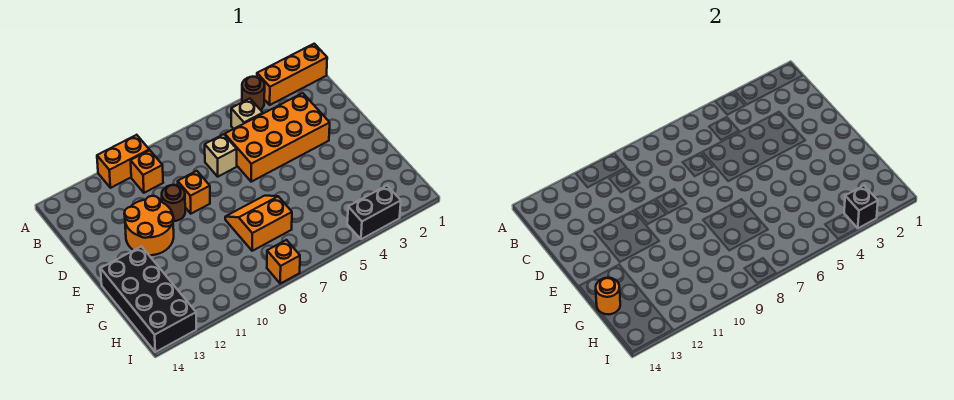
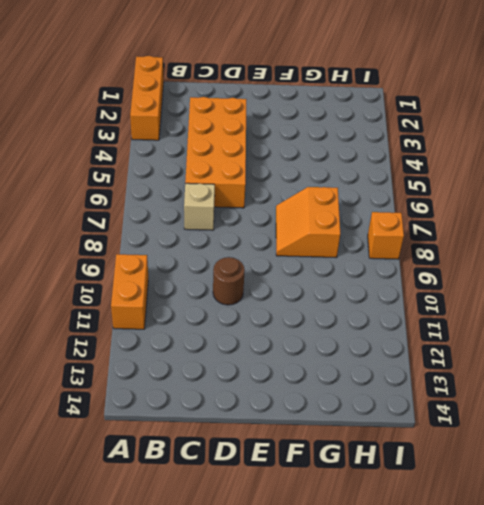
none -> brown round brick A4 level 1
none -> tan brick B5 level 1
none -> orange brick B10 level 1

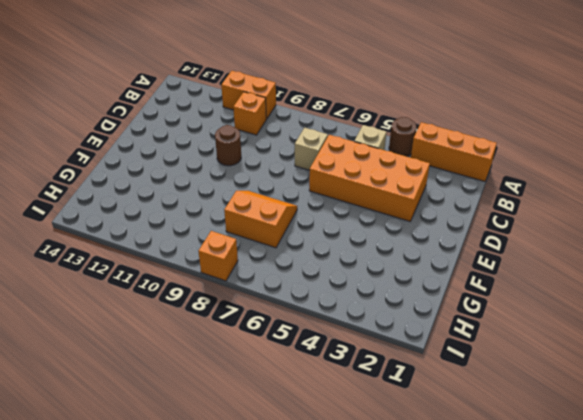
none -> orange brick D9 level 1
none -> orange round brick D11:E12 level 1
none -> black brick F13:I14 level 1

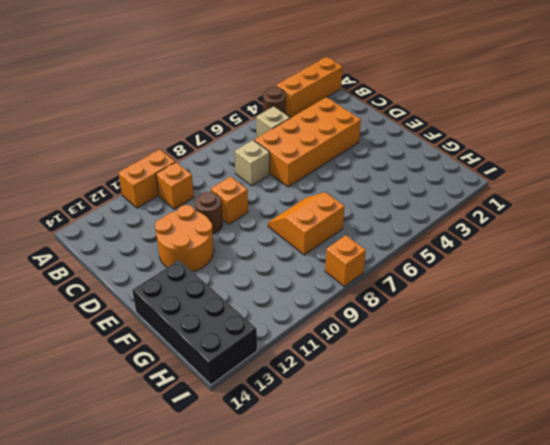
none -> black brick I3:I4 level 1
none -> orange round brick G14 level 2
none -> black brick I3 level 2

